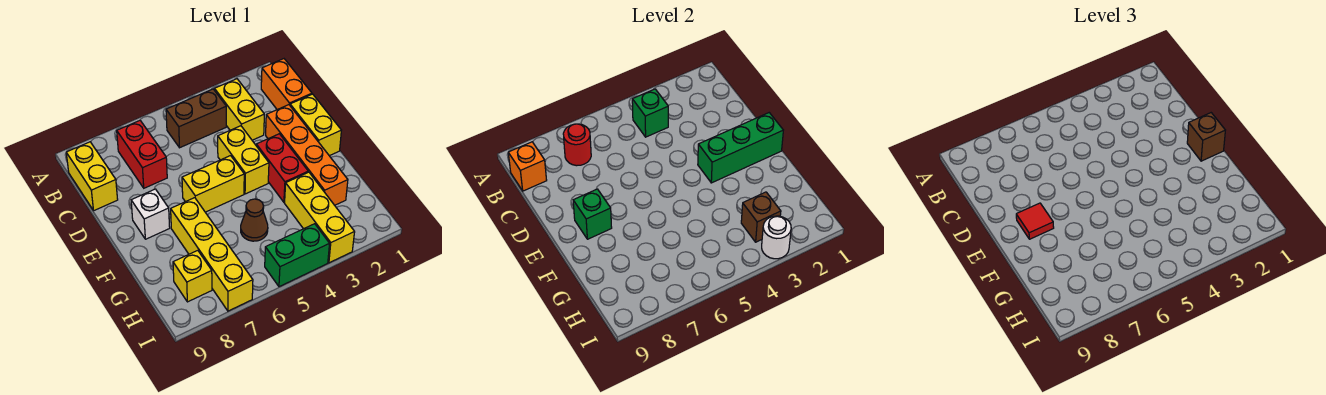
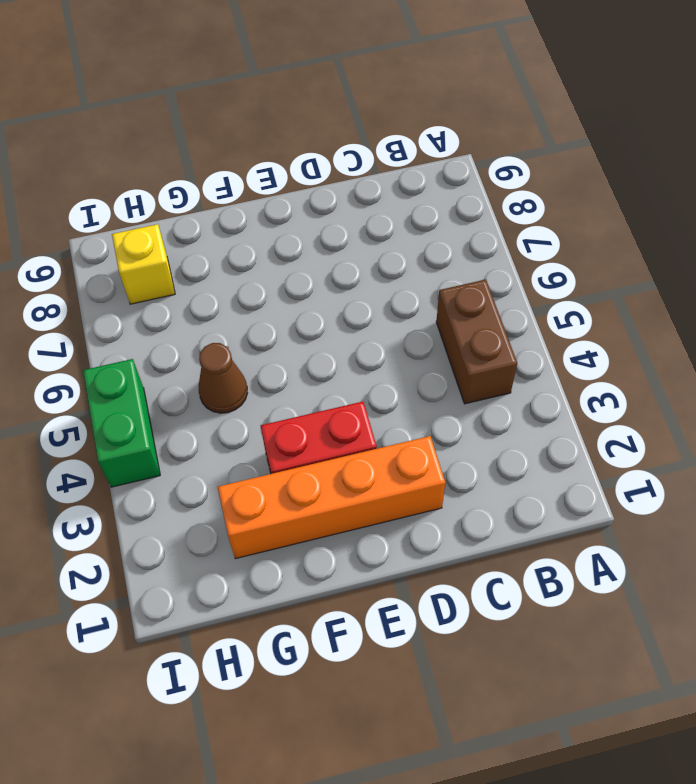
none -> orange brick B1:C1 level 1
none -> yellow brick B3:C3 level 1
none -> red brick B7:C7 level 1

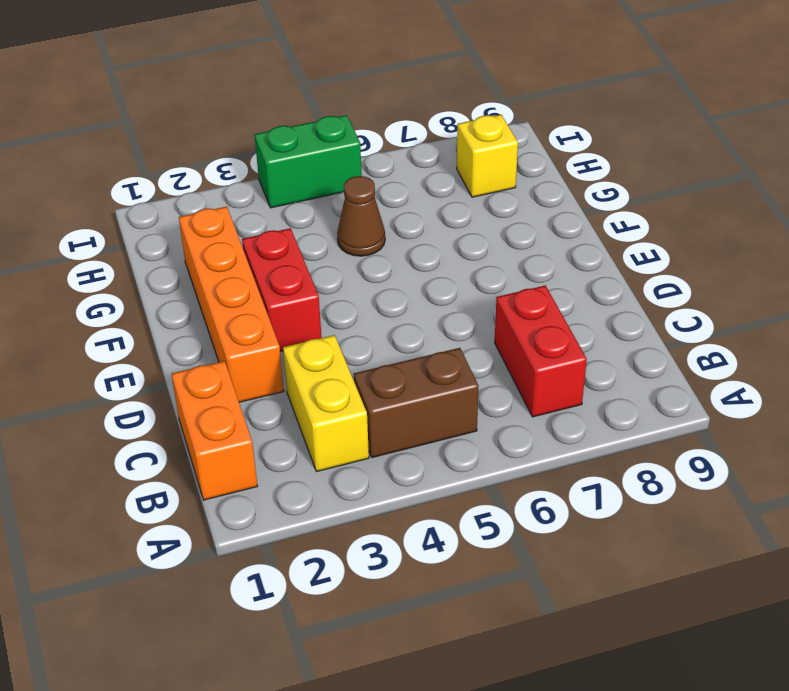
none -> yellow brick B9:C9 level 1
none -> yellow brick D1:E1 level 1
none -> yellow brick D4:E4 level 1

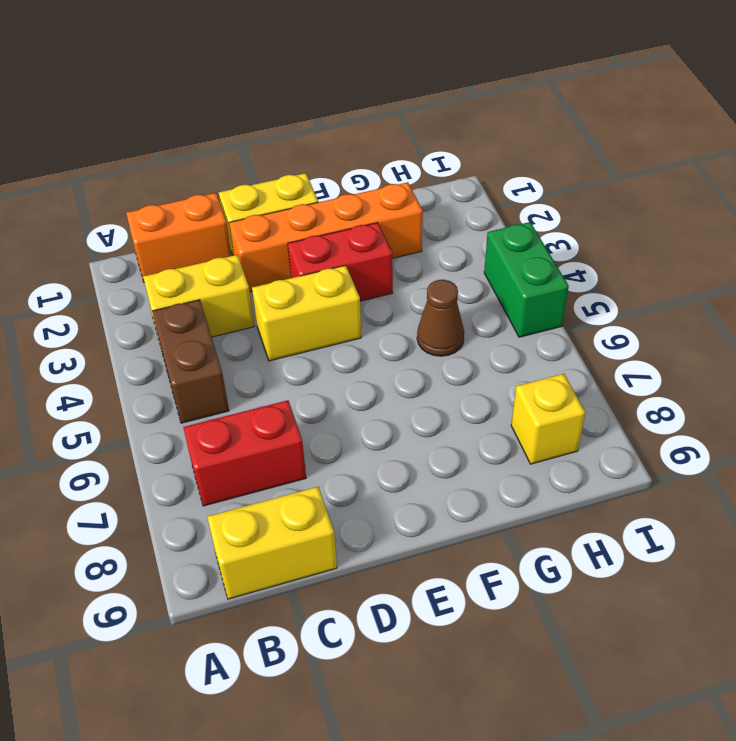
none -> yellow brick E5:E6 level 1
none -> white brick E8 level 1
none -> yellow brick F7:I7 level 1

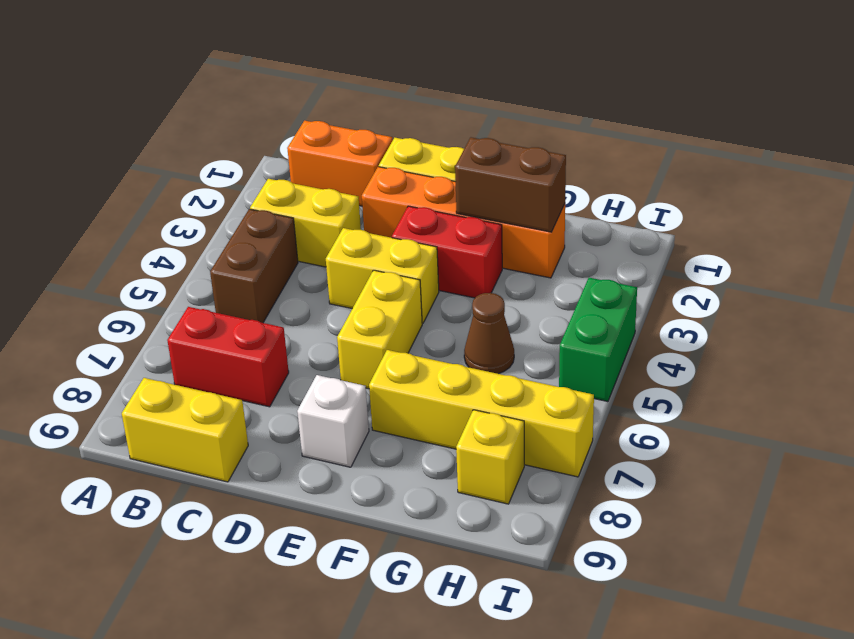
brown brick F2:G2 level 2 -> none
none -> yellow brick G3:I3 level 1
none -> green brick B4 level 2
none -> red round brick B7 level 2

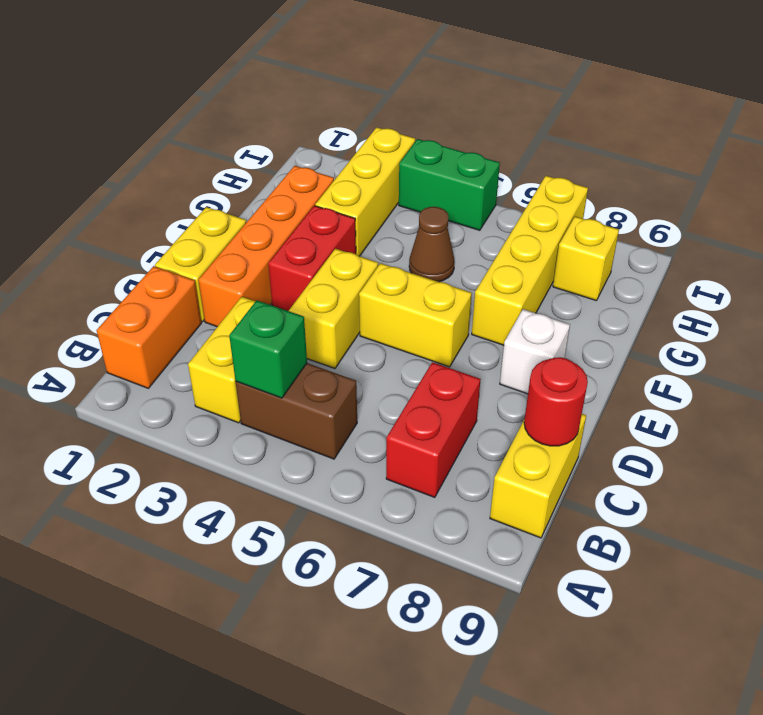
red round brick C9 level 2 -> red round brick B7 level 2
none -> orange brick B9 level 2
none -> green brick E1:E3 level 2
none -> green brick E8 level 2

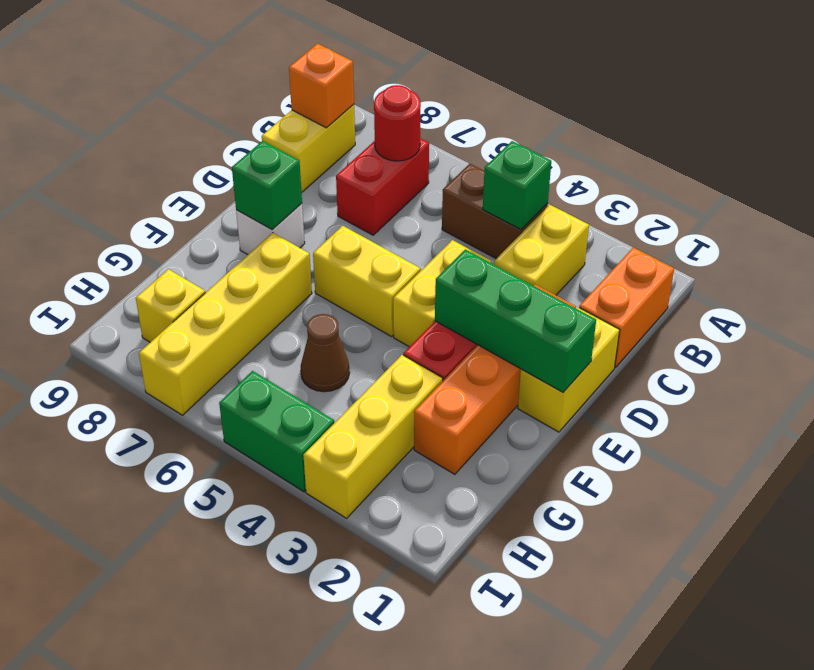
none -> brown brick H3 level 2
none -> white round brick I3 level 2
none -> brown brick E1 level 3

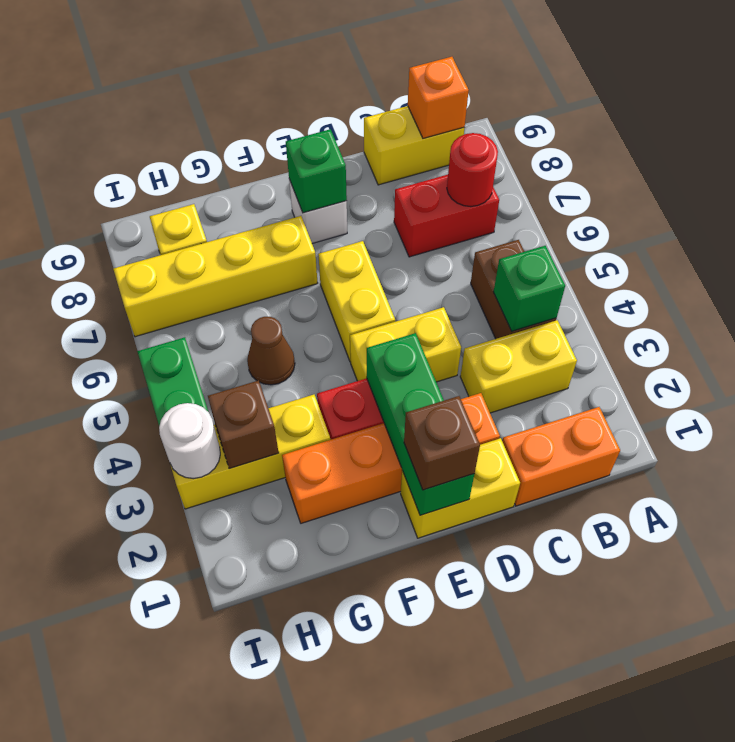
none -> red tile E8 level 3

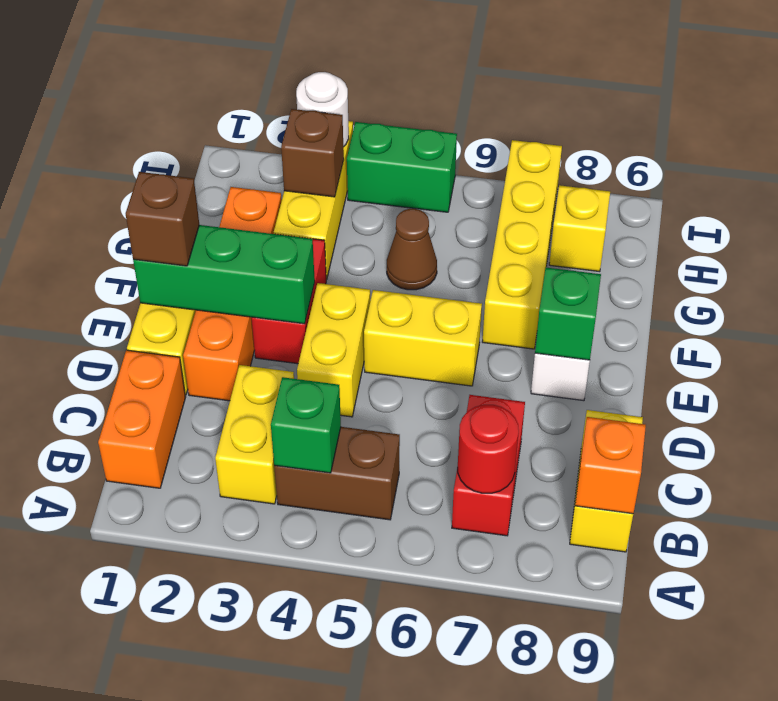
none -> red tile E8 level 3

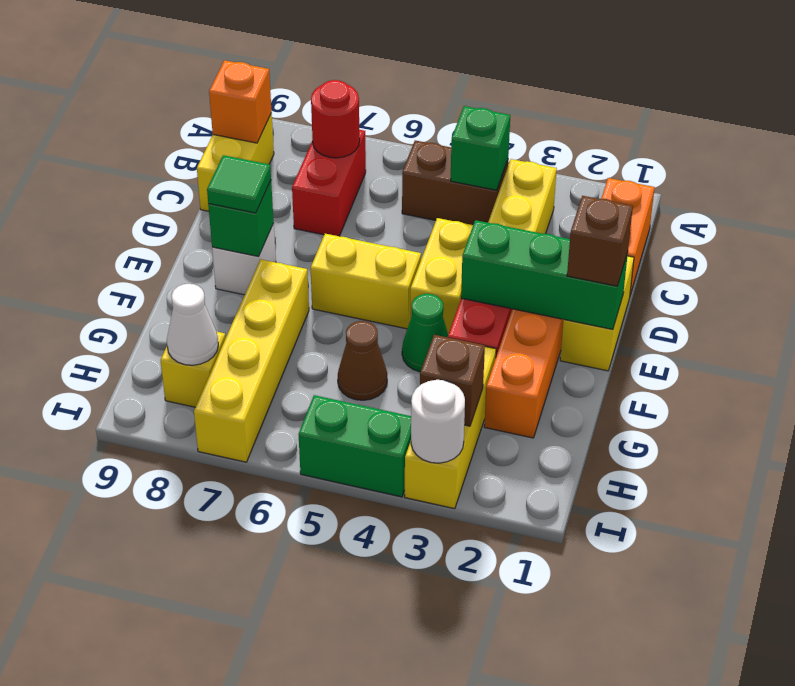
green tile E8 level 3 -> red tile E8 level 3
green cone F4 level 1 -> none
white cone H8 level 2 -> none

